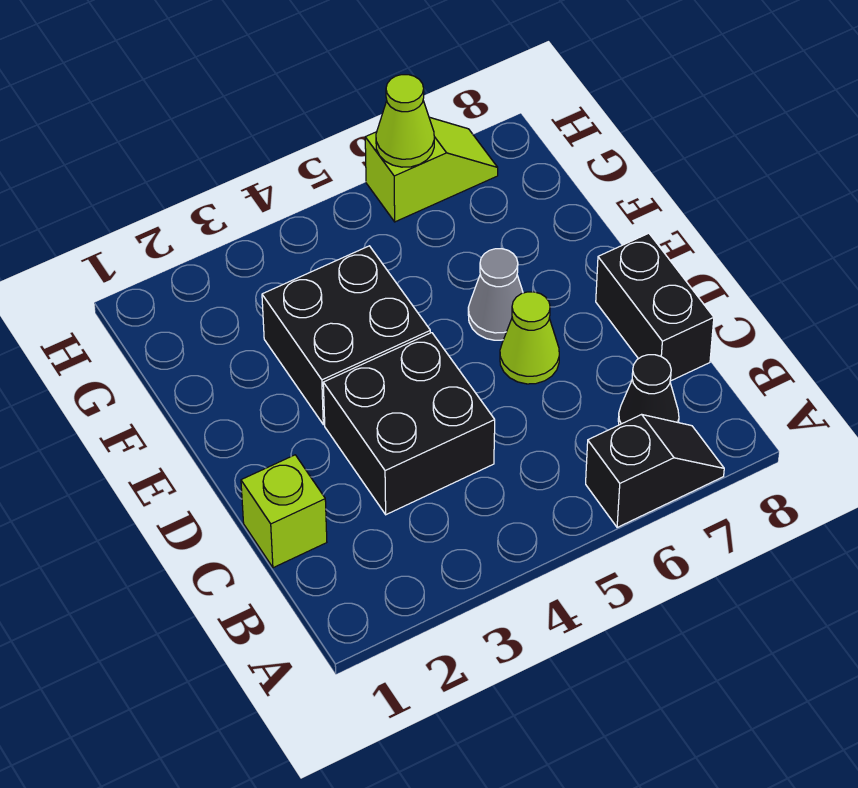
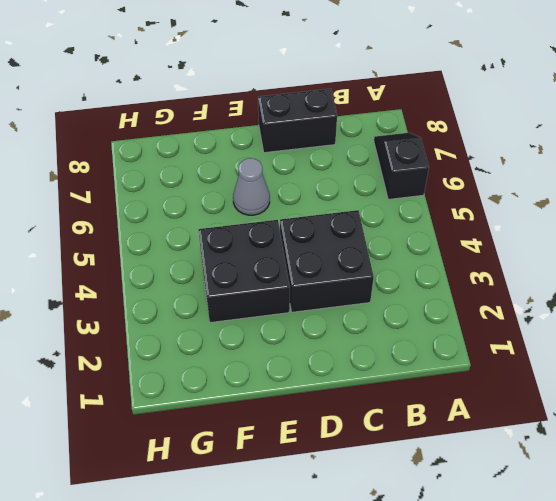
none -> black cone B7 level 1
none -> lime brick C1 level 1

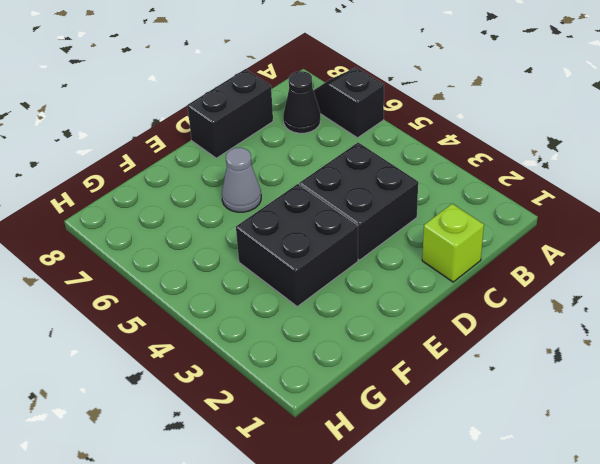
none -> lime cone D6 level 1
none -> lime slope H6:H7 level 1 top 6

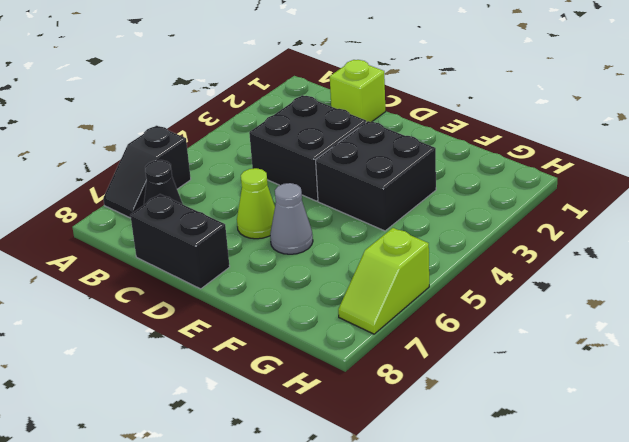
none -> lime cone H6 level 2

